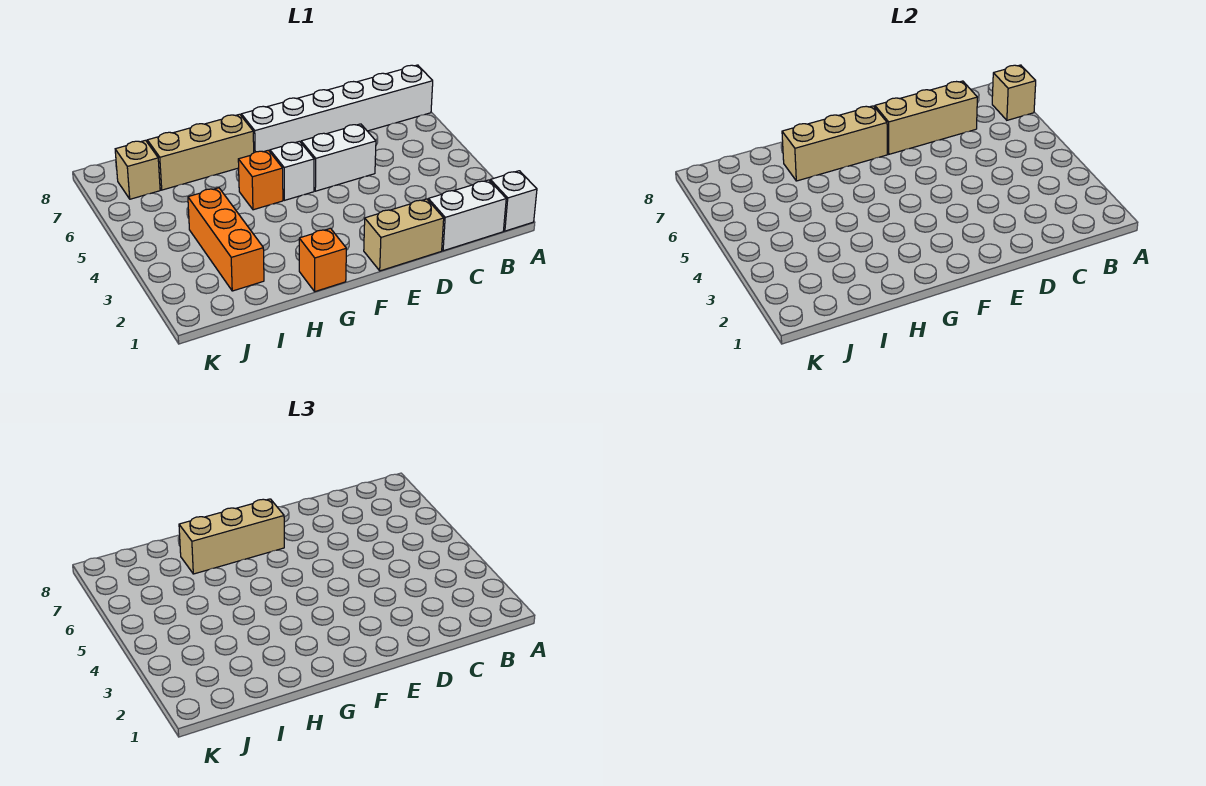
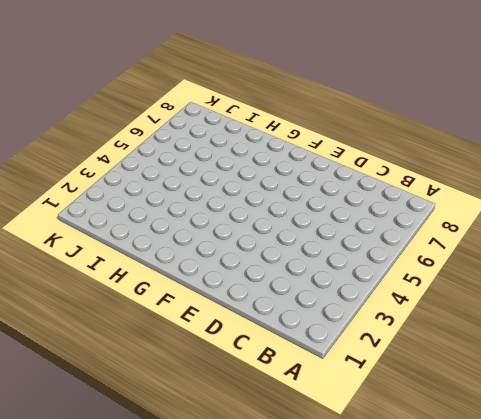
none -> white brick A1 level 1
none -> white brick A7:F7 level 1
none -> white brick B1:C1 level 1

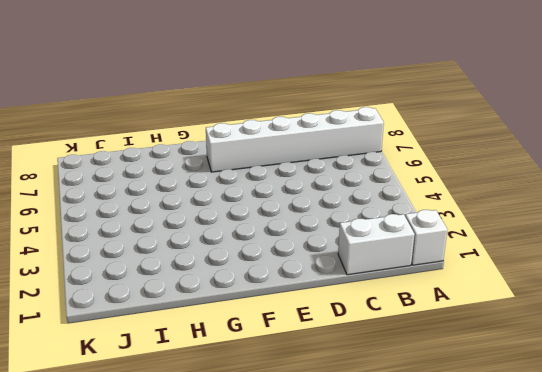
none -> tan brick D1:E1 level 1
none -> white brick D5:E5 level 1
none -> white brick F5 level 1

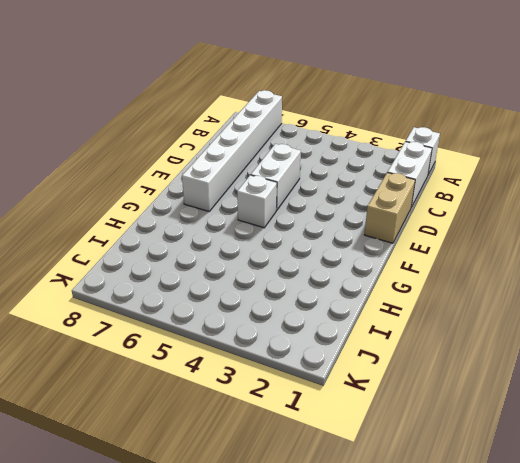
none -> orange brick G1 level 1
none -> orange brick G5 level 1
none -> tan brick G7:I7 level 1

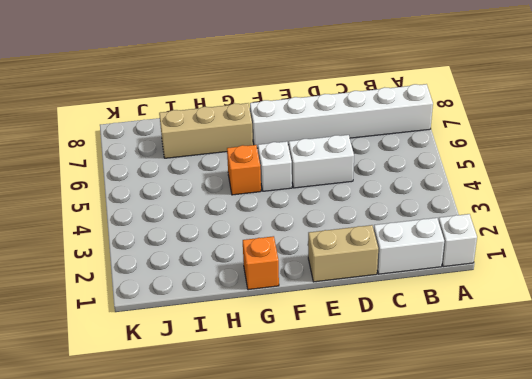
none -> orange brick I2:I4 level 1
none -> tan brick J7 level 1
none -> tan brick A7 level 2

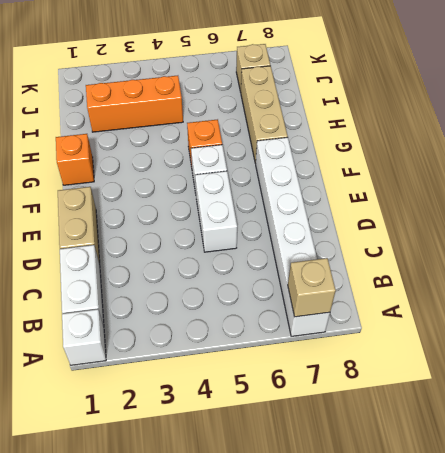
none -> tan brick C7:E7 level 2
none -> tan brick F7:H7 level 2
none -> tan brick F7:H7 level 3

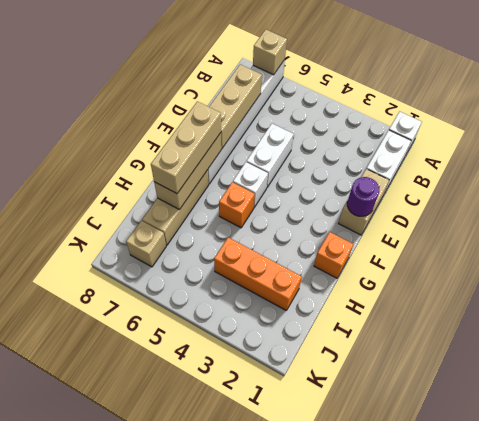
purple round brick E1 level 2 -> none

